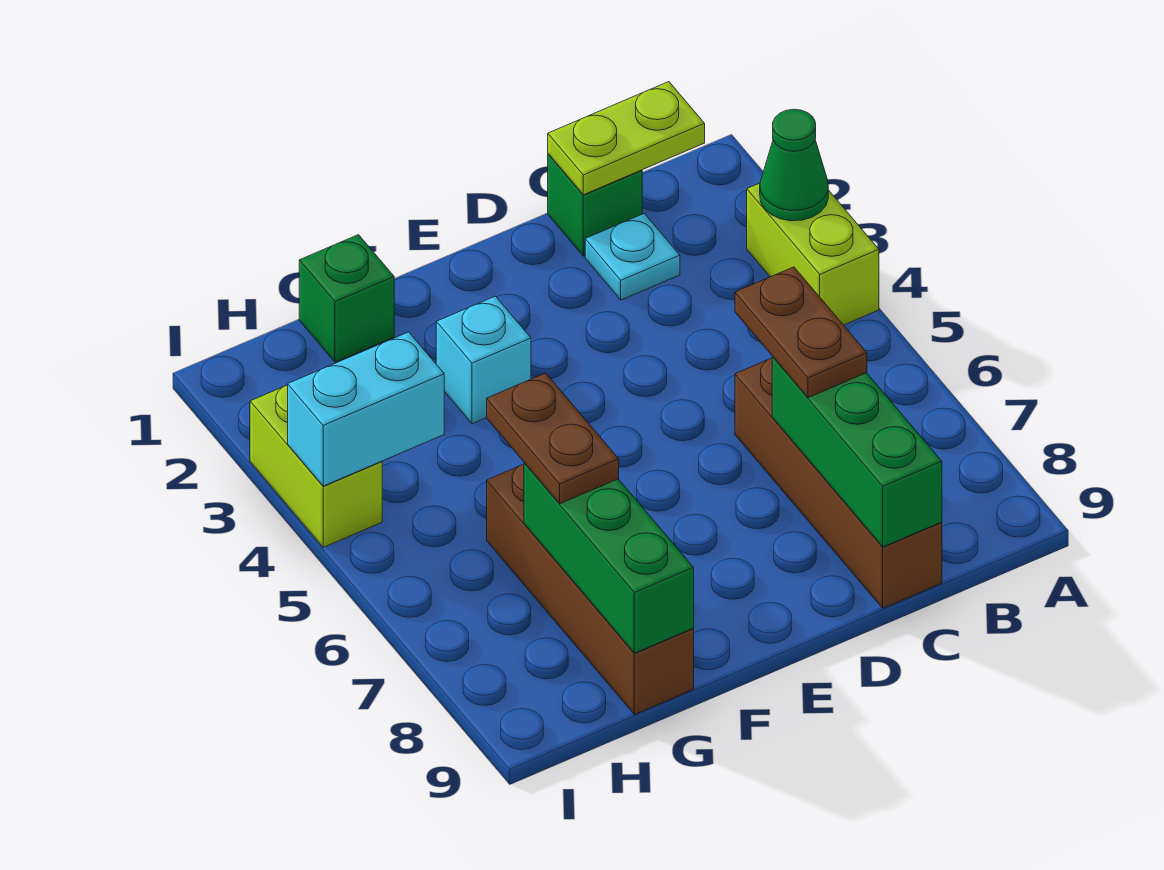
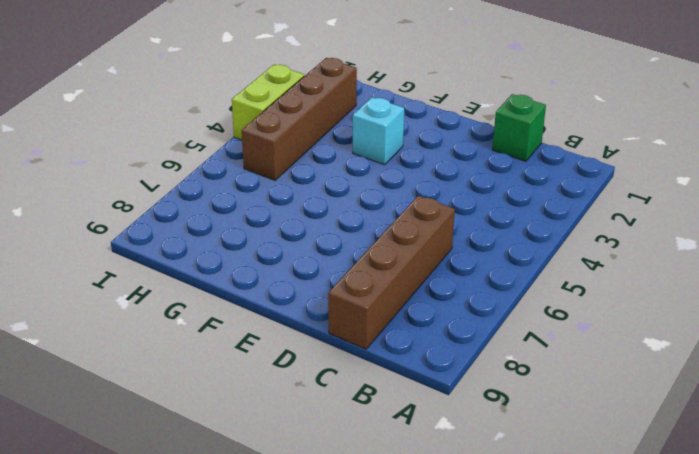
brown brick H2:H5 level 1 -> brown brick G6:G9 level 1
none -> lime brick A3:A4 level 1
none -> cyan plate C2 level 1
none -> green brick G1 level 1

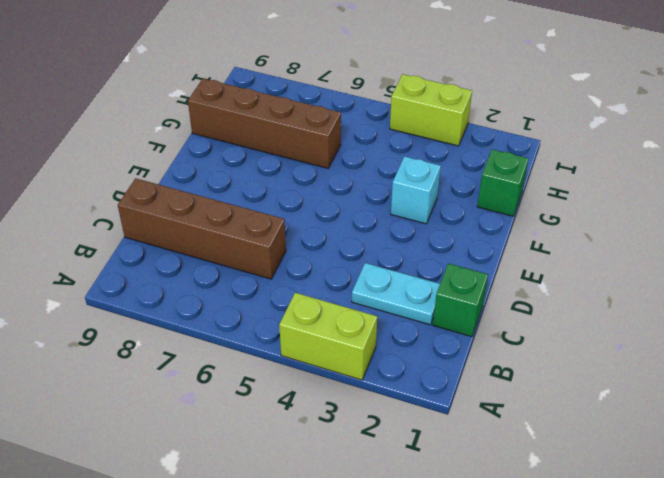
cyan plate C2:C3 level 1 -> cyan plate C2 level 1
none -> green cone A3 level 2
none -> lime plate B1:C1 level 2
none -> green brick C7:C9 level 2

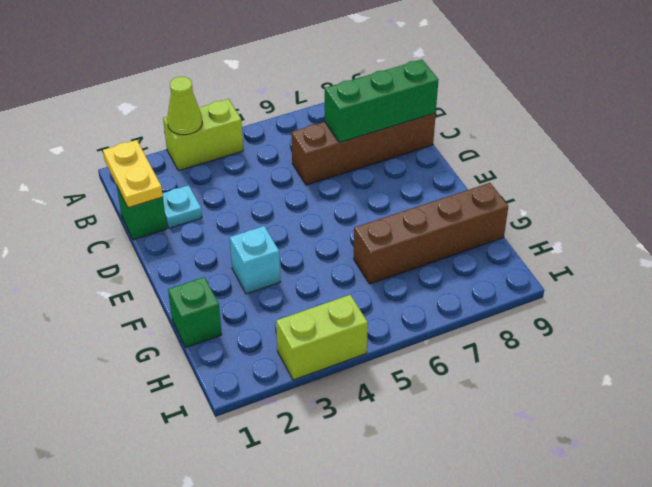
lime cone A3 level 2 -> green cone A3 level 2
yellow plate B1:C1 level 2 -> lime plate B1:C1 level 2
none -> green brick G7:G9 level 2
none -> cyan brick H4:I4 level 2
none -> brown plate C6:C7 level 3

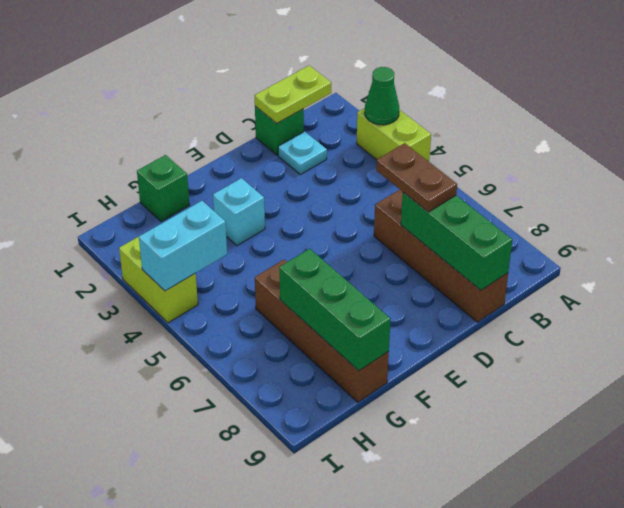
none -> brown plate G6:G7 level 3

